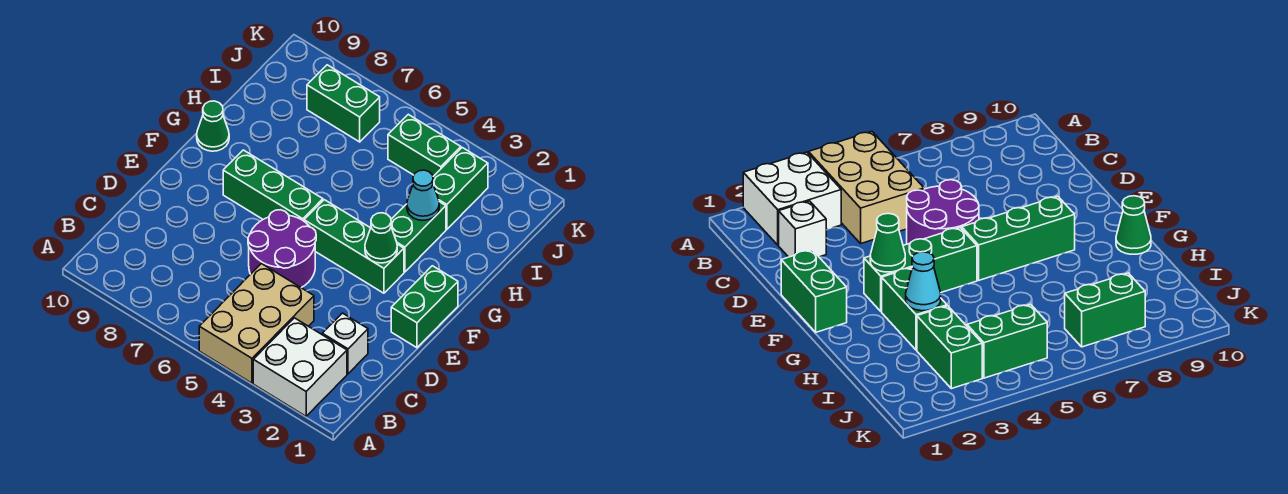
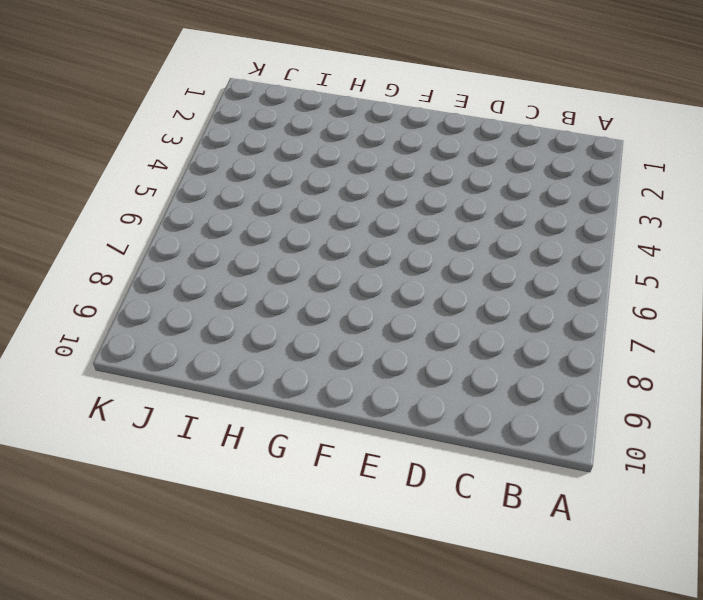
none -> white brick A2:B3 level 1
none -> tan brick A4:C5 level 1
none -> white brick C2 level 1

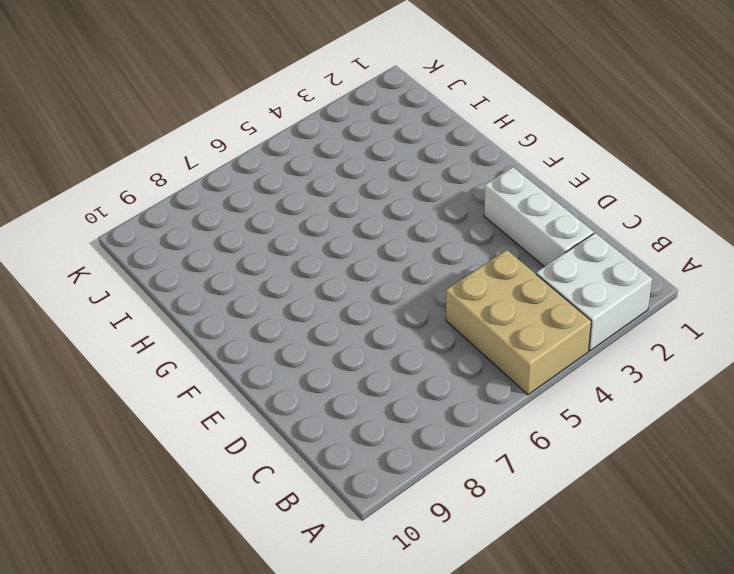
white brick C2:E2 level 1 -> white brick C2 level 1
none -> purple round brick D5:E6 level 1
none -> green brick E1:F1 level 1
none -> green brick F3:F5 level 1

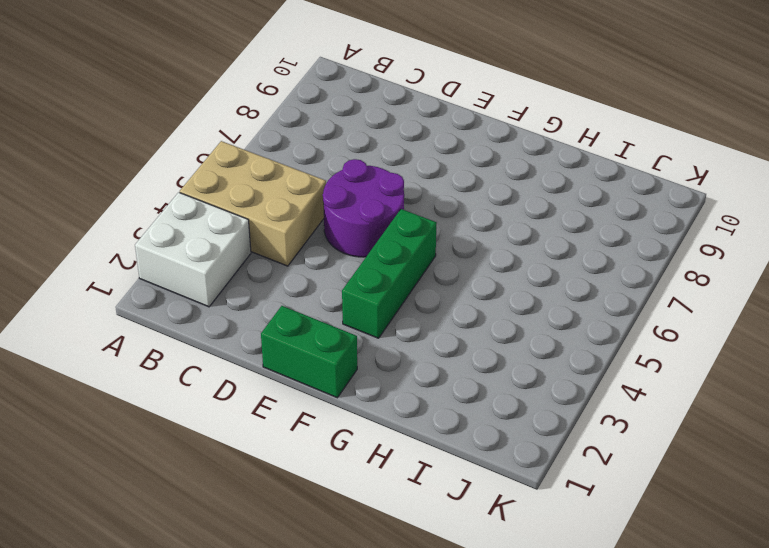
none -> white brick C2 level 1
none -> green brick F6:F8 level 1
none -> green brick G3:H3 level 1

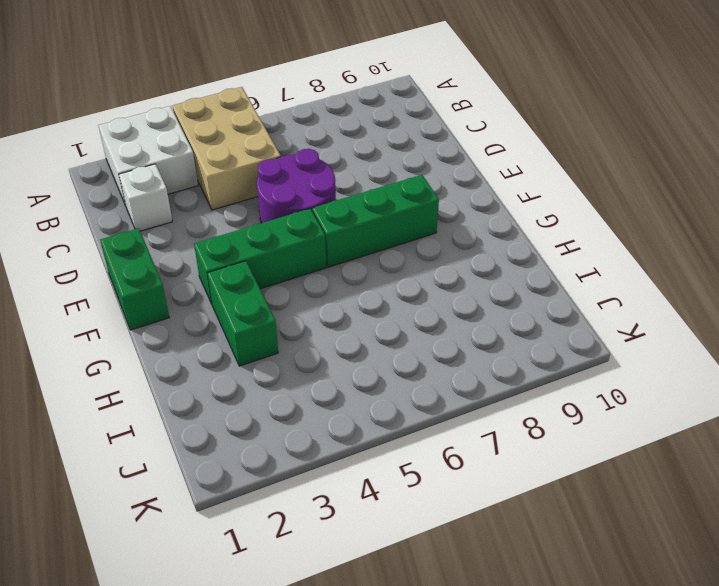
none -> green cone G10 level 1
none -> green brick I3:J3 level 1
none -> green brick J4:J5 level 1

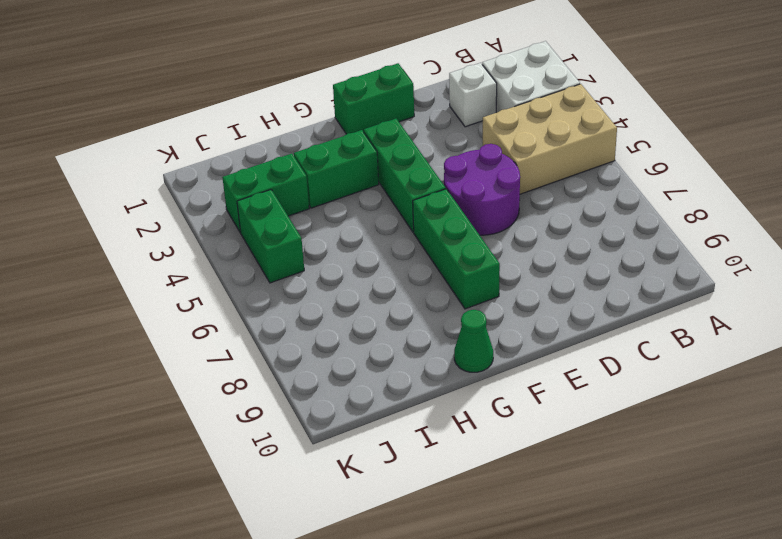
none -> green brick J7:J8 level 1
none -> green cone F3 level 2
none -> cyan cone H3 level 2

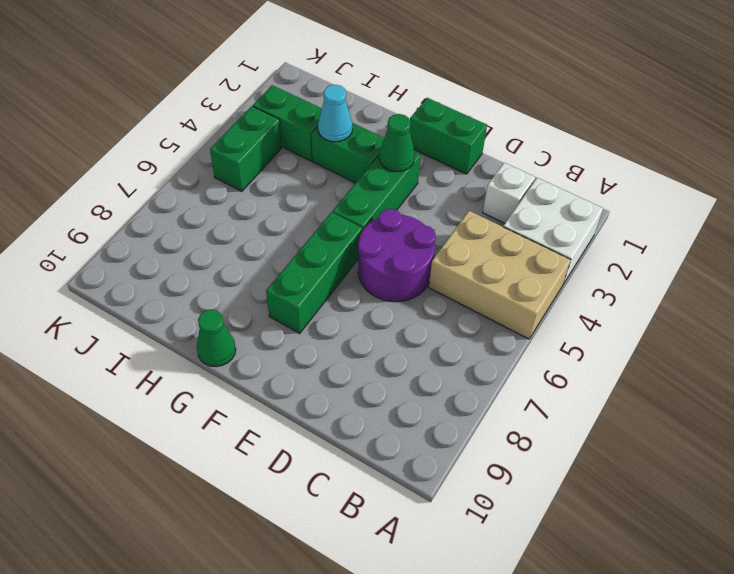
none -> green brick J7:J8 level 1

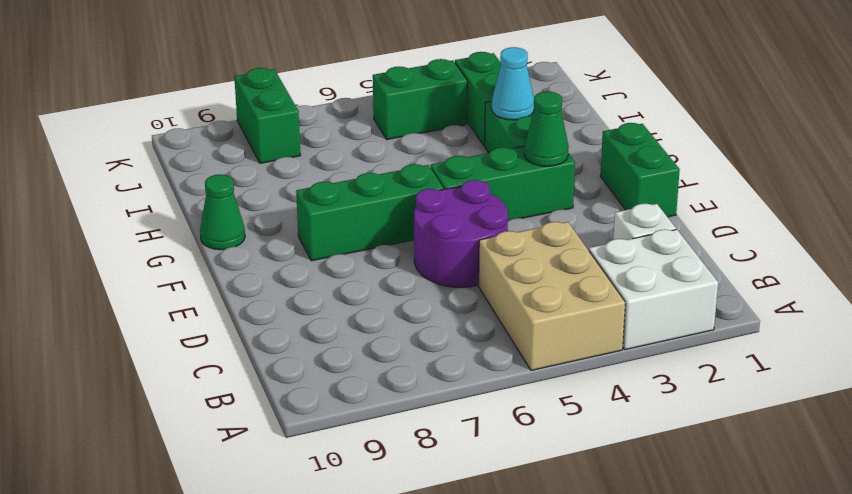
green brick J8:K8 level 1 -> green brick J7:J8 level 1

